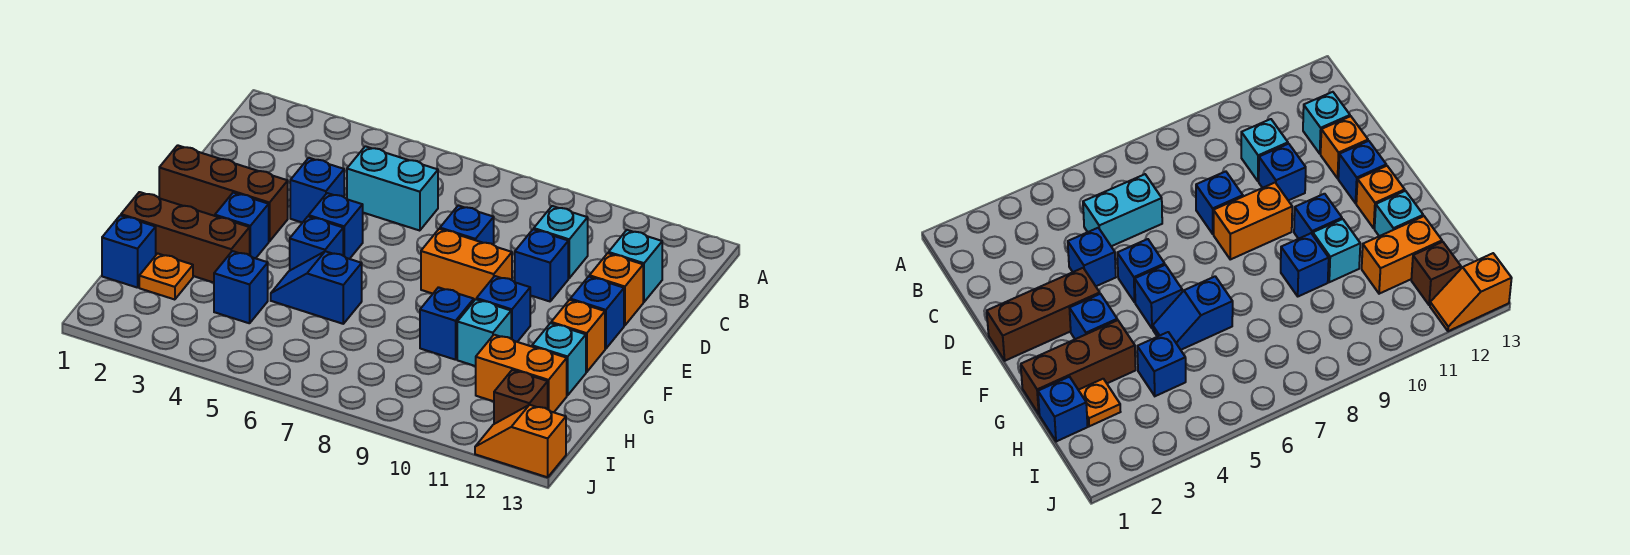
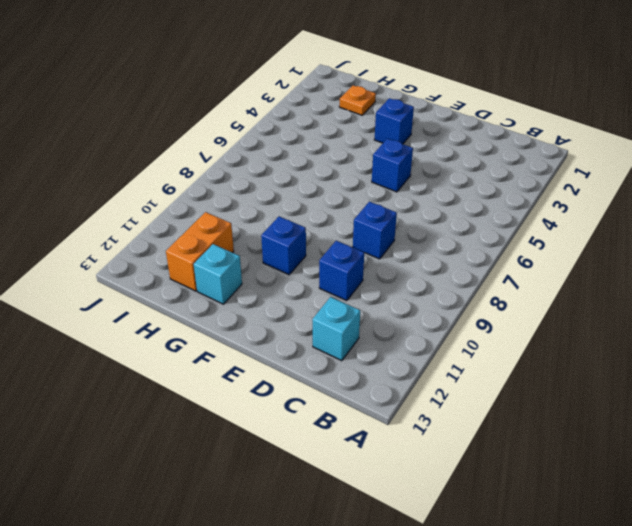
none -> cyan brick C5:C6 level 1
none -> cyan brick C10 level 1
none -> blue brick D4 level 1

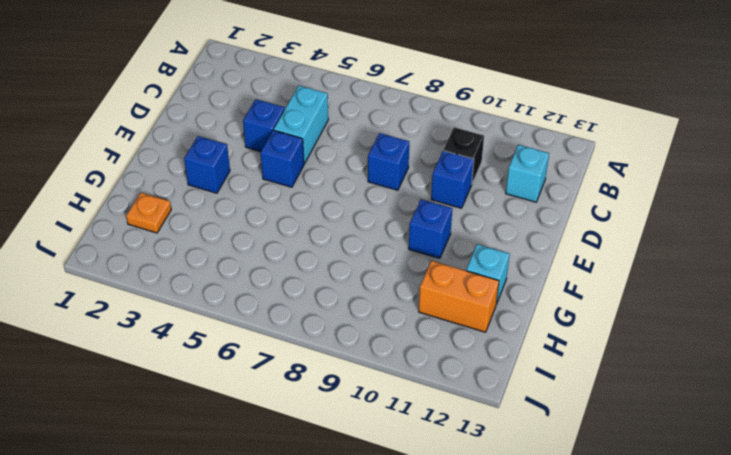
cyan brick C5:D5 level 1 -> cyan brick C5:C6 level 1
black brick C10 level 1 -> cyan brick C10 level 1
none -> orange brick D12 level 1
none -> brown brick E1:E3 level 1
none -> orange brick E8:E9 level 1

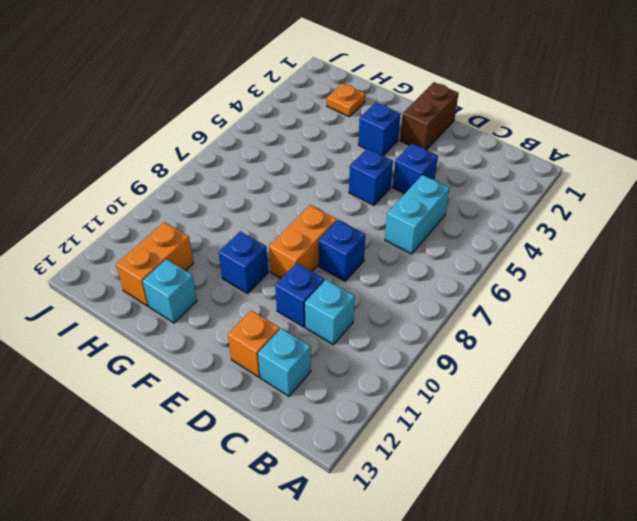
brown brick E1:E2 level 1 -> brown brick E1:E3 level 1
none -> blue brick E12 level 1
none -> blue brick F5 level 1
none -> orange brick F12 level 1

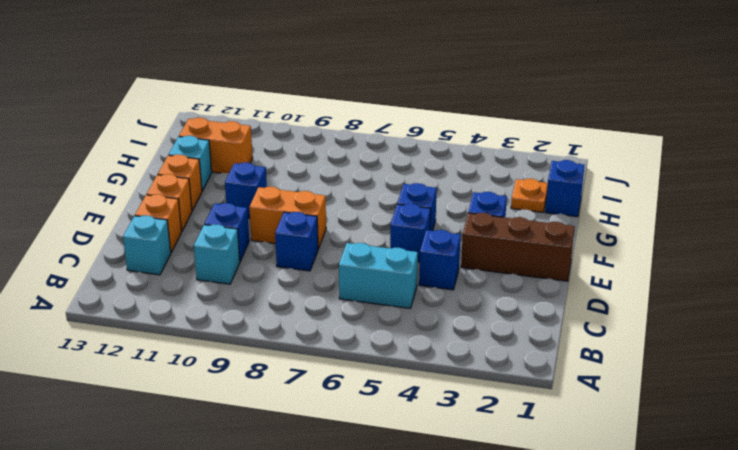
orange brick E12 level 1 -> blue brick E12 level 1
none -> brown brick G1:G3 level 1
none -> blue slope G5:G6 level 1 top 6
none -> blue brick G9 level 1

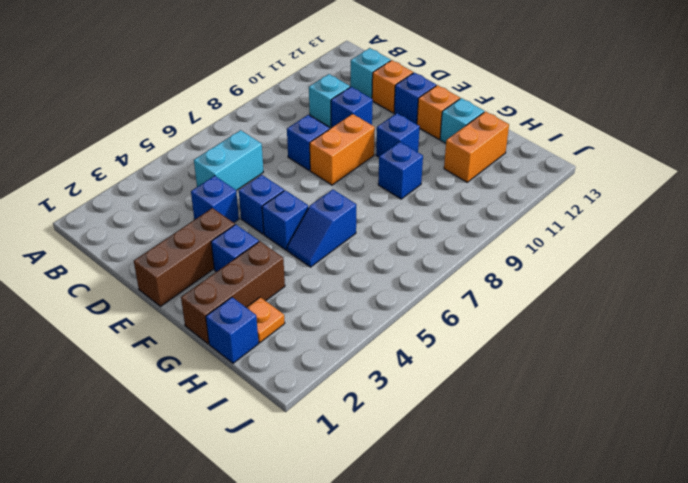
none -> cyan brick G10 level 1
none -> blue brick H4 level 1
none -> brown brick I12 level 1

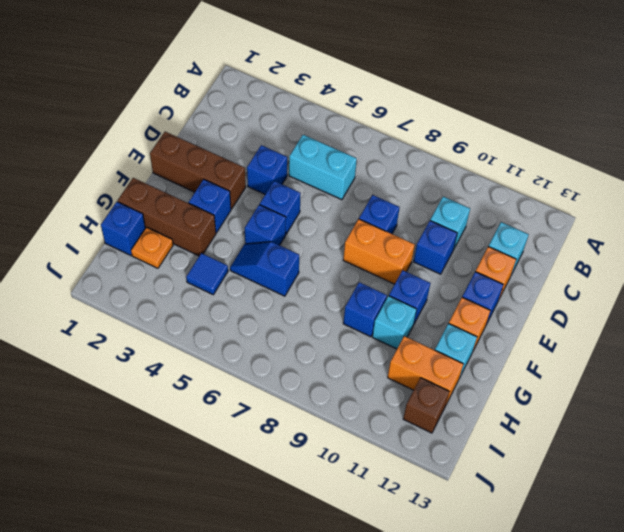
blue tile H4 level 1 -> blue brick H4 level 1
none -> orange slope J12:J13 level 1 top 13

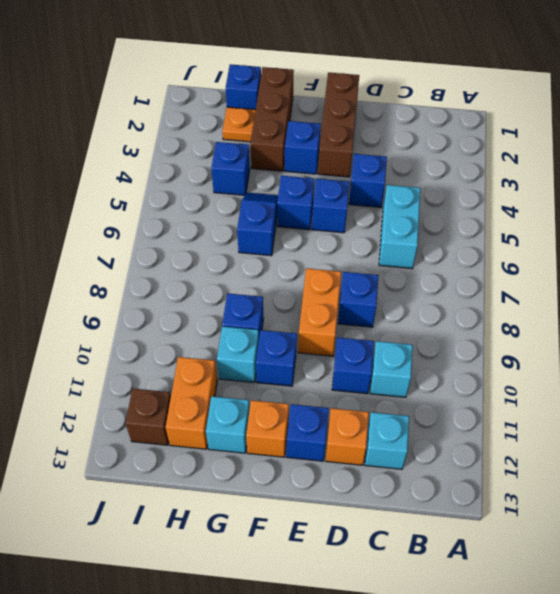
none -> orange slope J12:J13 level 1 top 13

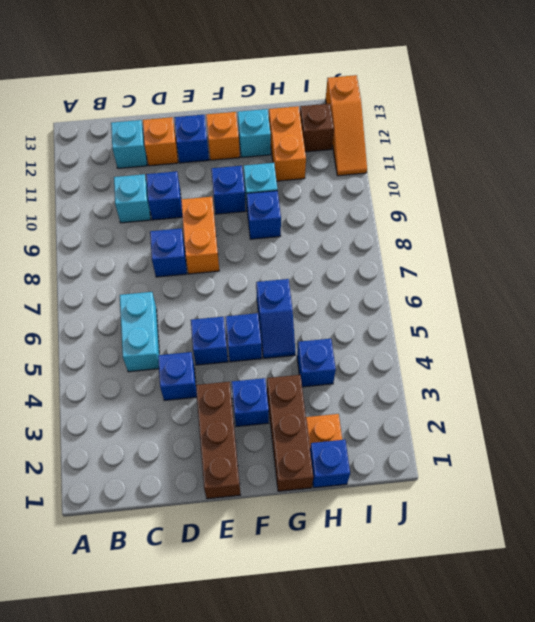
orange slope J11:J13 level 1 top 13 -> orange slope J12:J13 level 1 top 13

